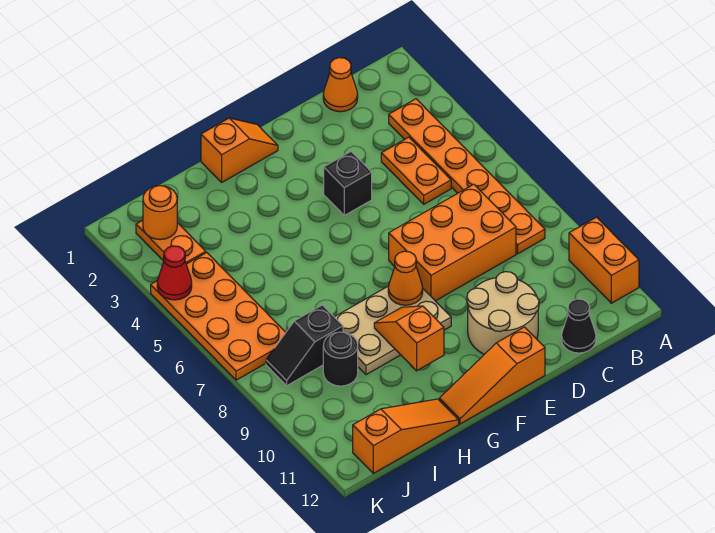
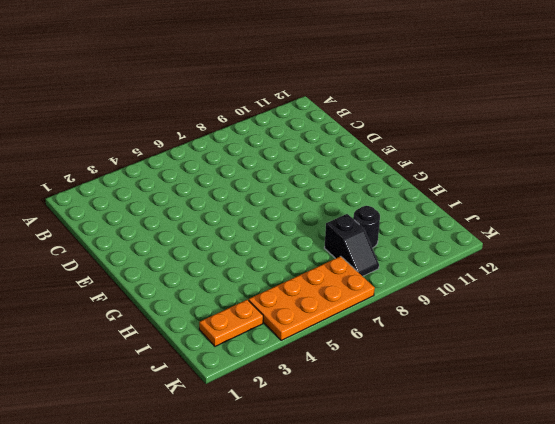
none -> orange brick A10:A11 level 1
none -> orange plate B3:B8 level 1
none -> orange cone C1 level 1

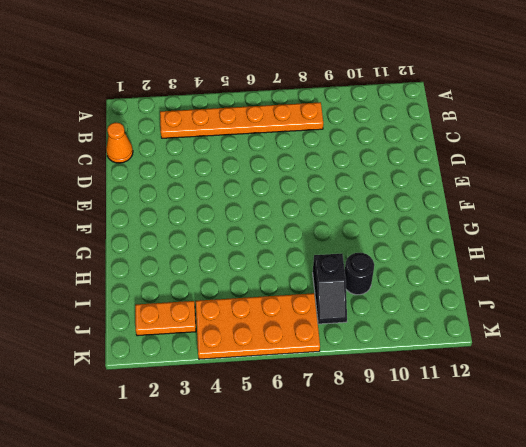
none -> orange brick A10:A11 level 1
none -> orange plate C4:C5 level 1
none -> orange brick C7:E8 level 1

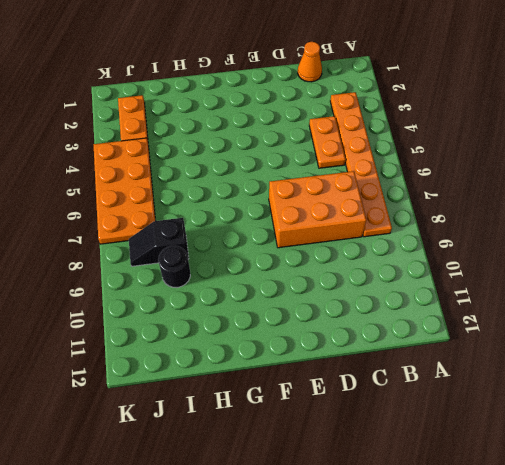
none -> orange brick A10:A11 level 1
none -> black cone C12 level 1
none -> tan round brick D10:E11 level 1

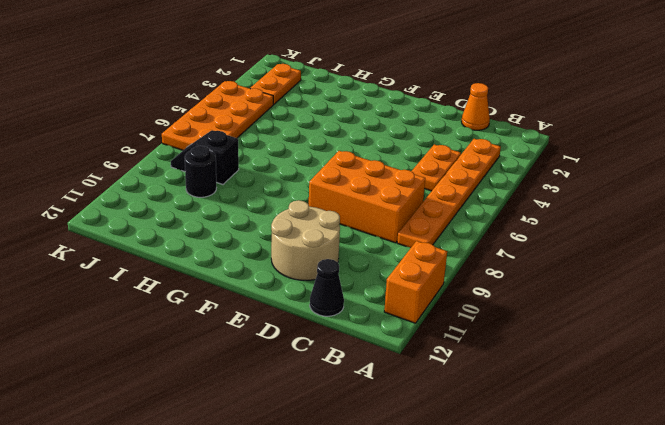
none -> black brick E4 level 1
none -> orange slope E12:G12 level 1 top E
none -> orange slope F1:G1 level 1 top G

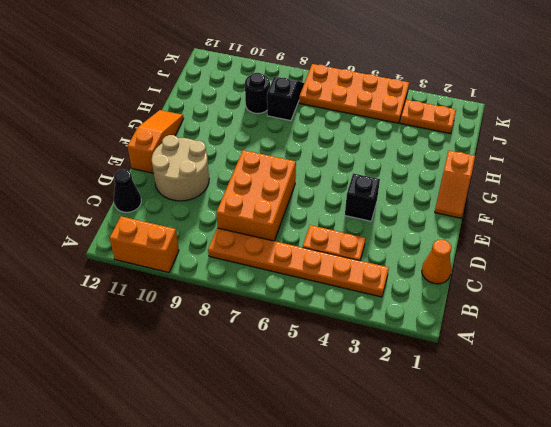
none -> tan plate F8:H9 level 1
none -> orange slope H12:J12 level 1 top J
none -> orange cone F8 level 2

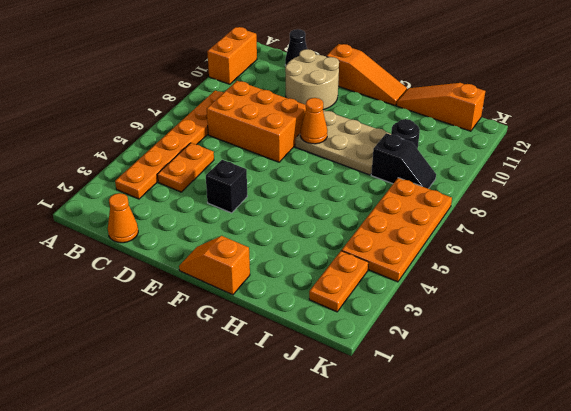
none -> orange slope G9:G10 level 2 top 10
none -> orange round brick J2 level 2
none -> red cone K4 level 2

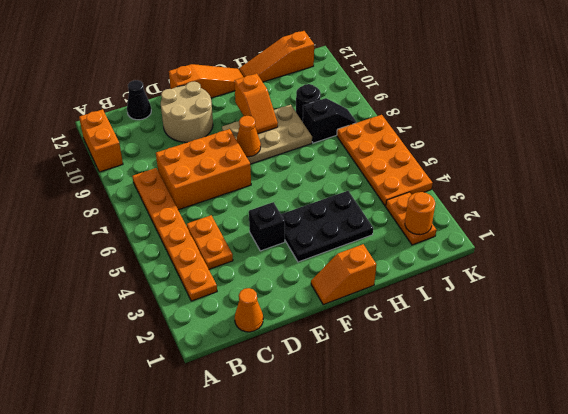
black plate F3:H4 level 1 -> none
none -> red cone K4 level 2

